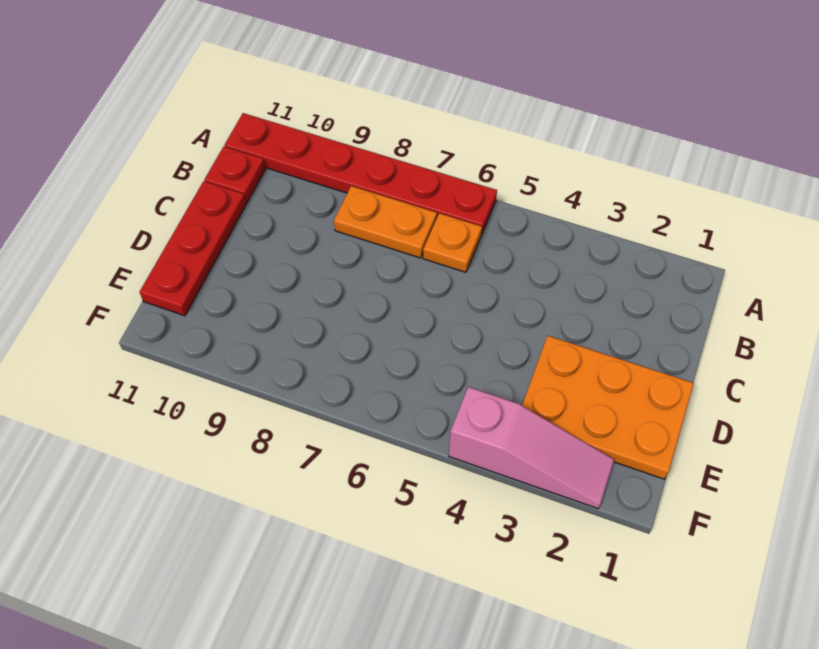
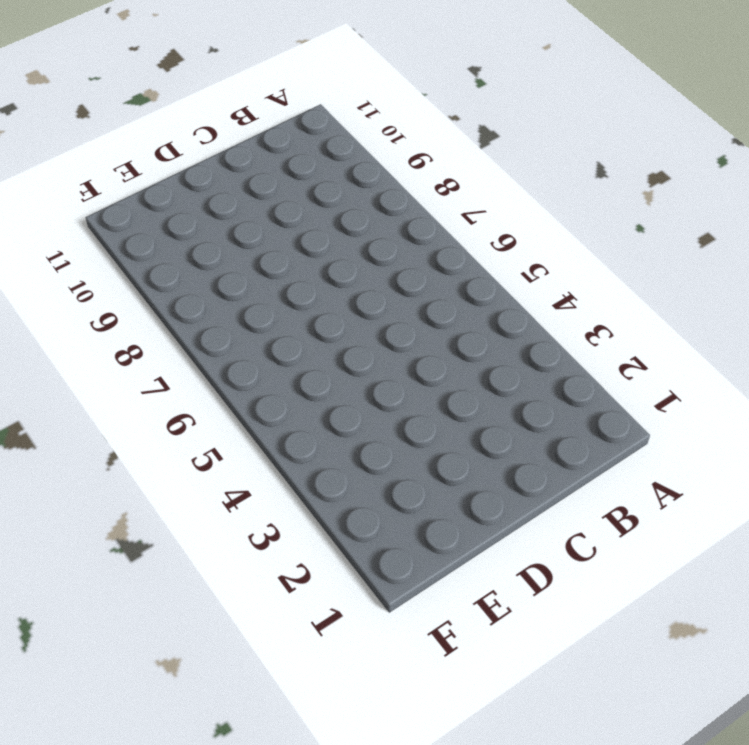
none -> red plate A6:A11 level 1
none -> orange plate B6 level 1

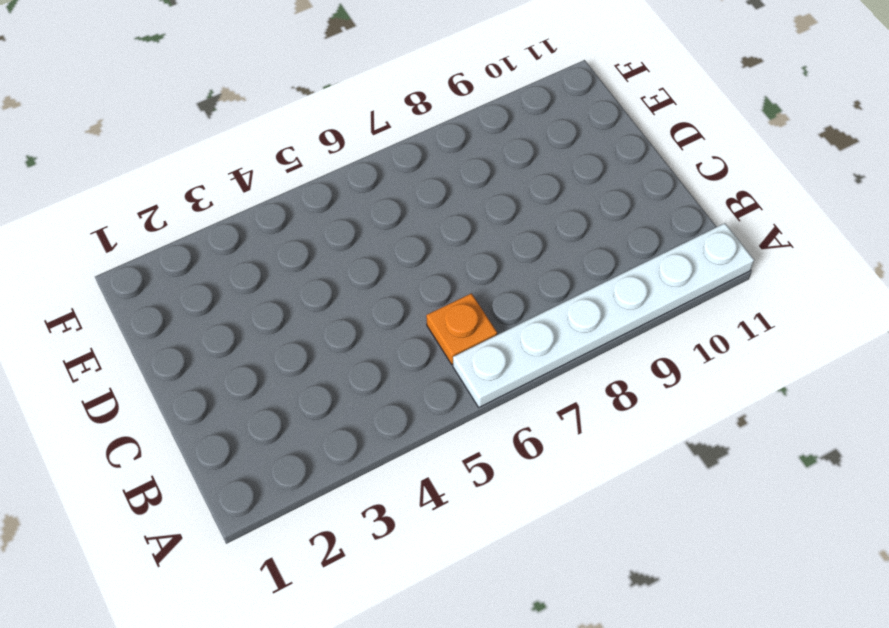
white plate A6:A11 level 1 -> red plate A6:A11 level 1
none -> orange plate B7:B8 level 1
none -> red plate B11 level 1

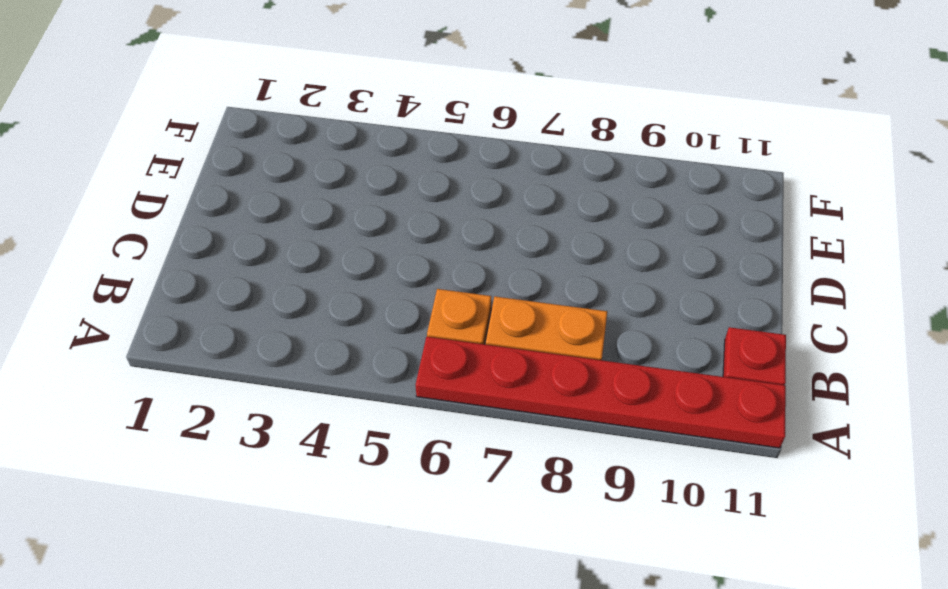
none -> red plate C11:E11 level 1
none -> orange plate D1:E3 level 1

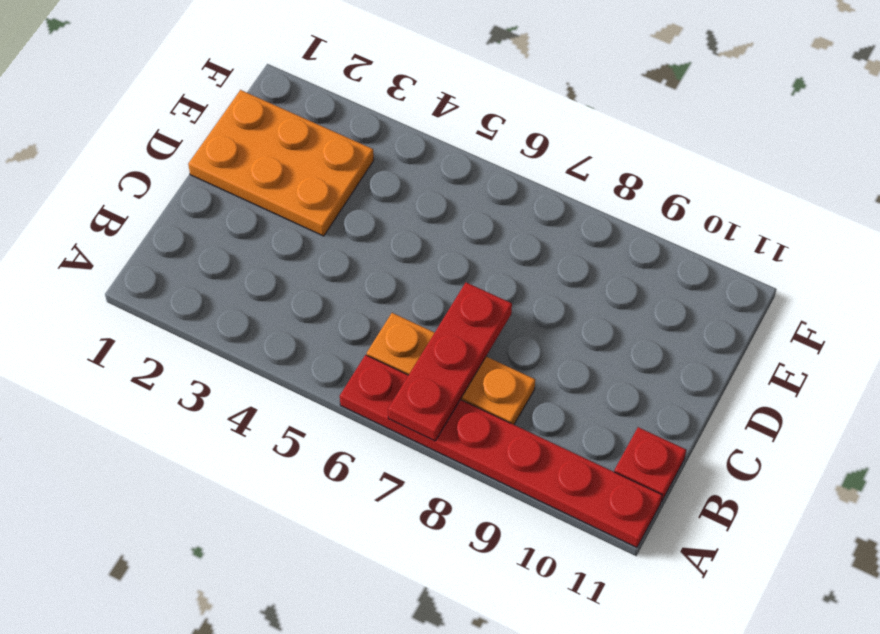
red plate A7:C7 level 2 -> red plate C11:E11 level 1
none -> pink slope F2:F4 level 1 top 4

